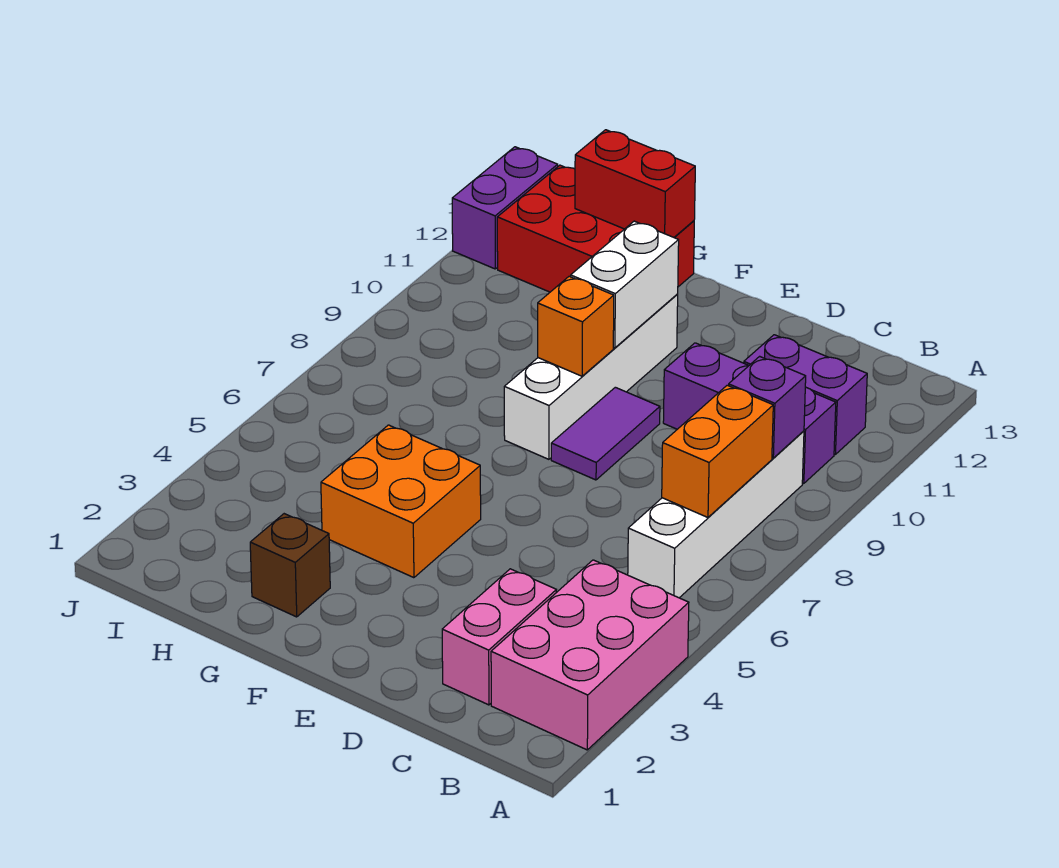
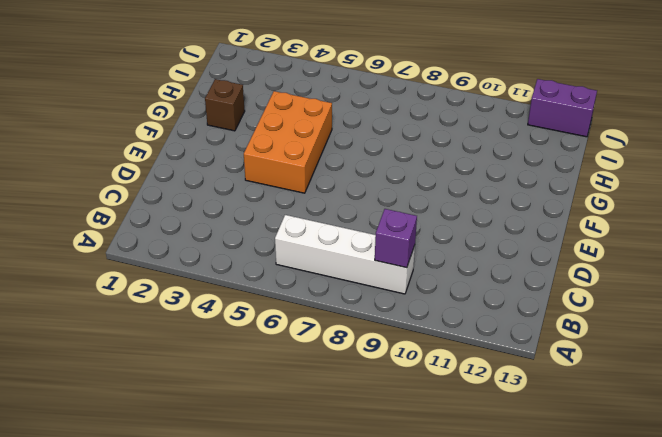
orange brick E4:G5 level 1 -> orange brick F4:G5 level 1
none -> pink brick A2:B4 level 1
none -> purple brick B10:D10 level 1
none -> purple brick B11:C11 level 1

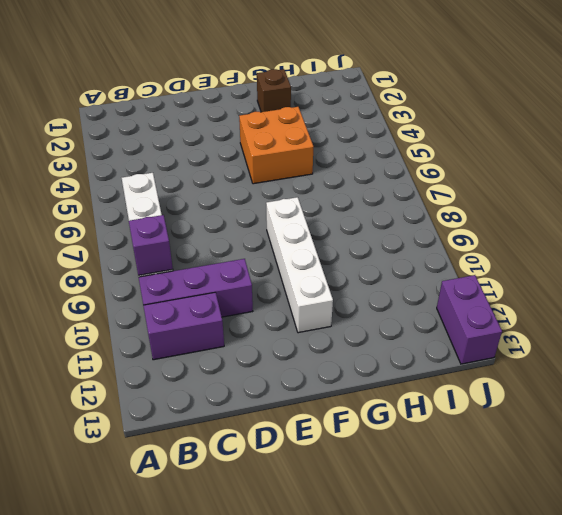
none -> pink brick A2:B4 level 1
none -> pink brick C2:C3 level 1
none -> purple tile E8:E9 level 1

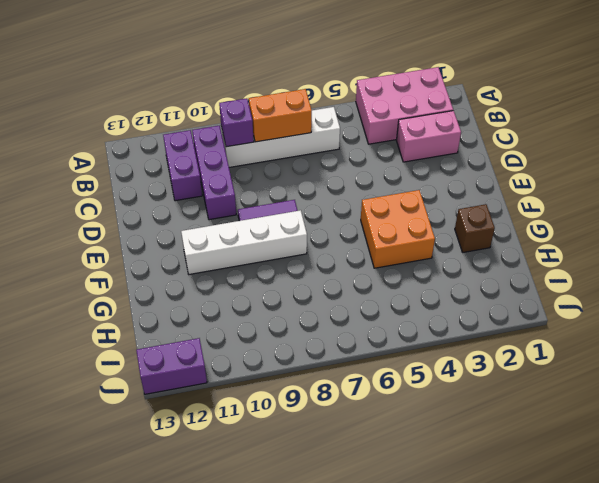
none -> red brick G12:I13 level 1
none -> orange brick F9 level 2
none -> white brick F10:F11 level 2

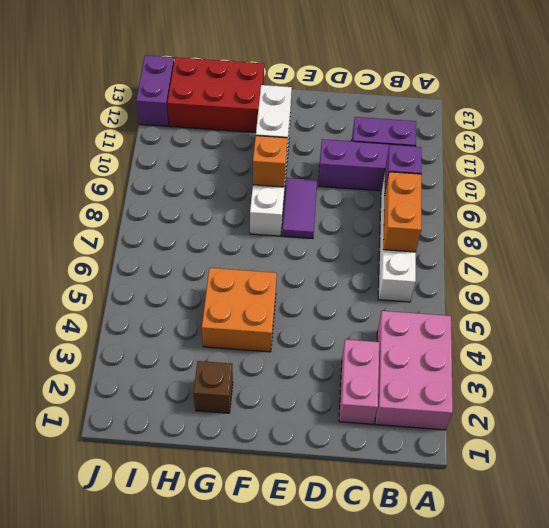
none -> red brick G13:H13 level 2

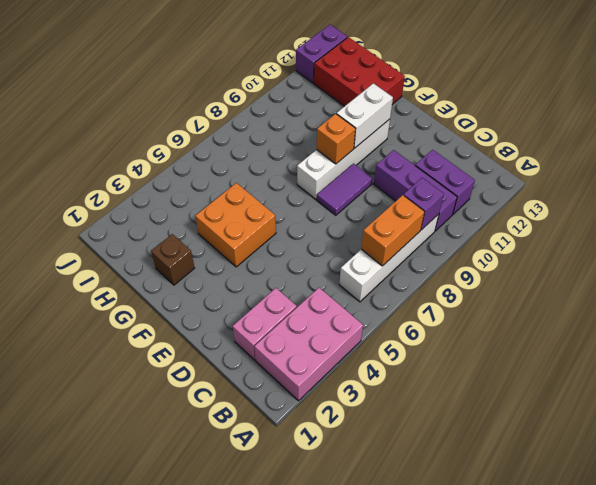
none -> red brick G13:H13 level 2

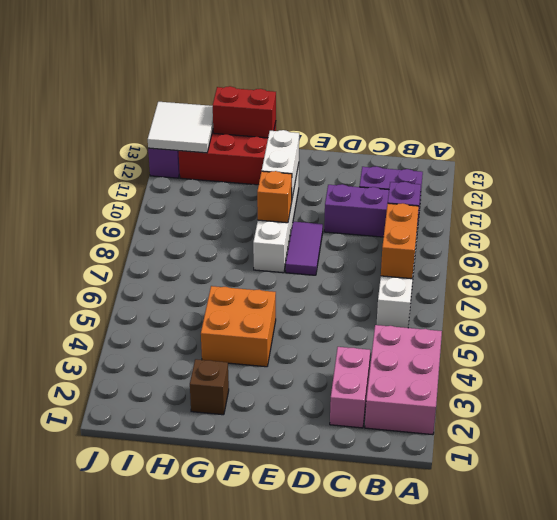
white tile I12:J13 level 2 -> none

